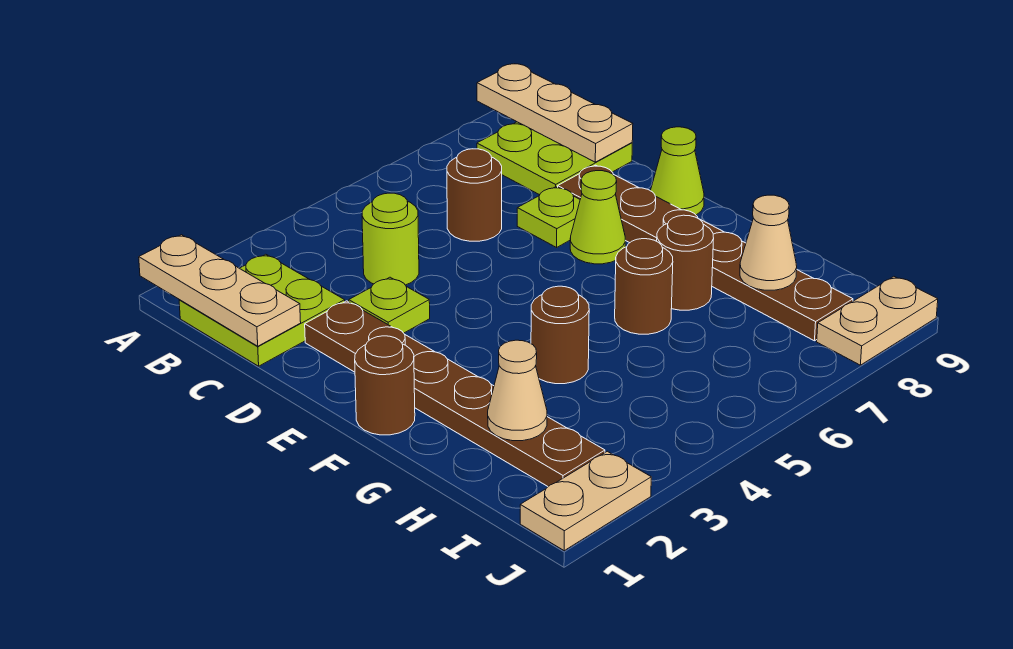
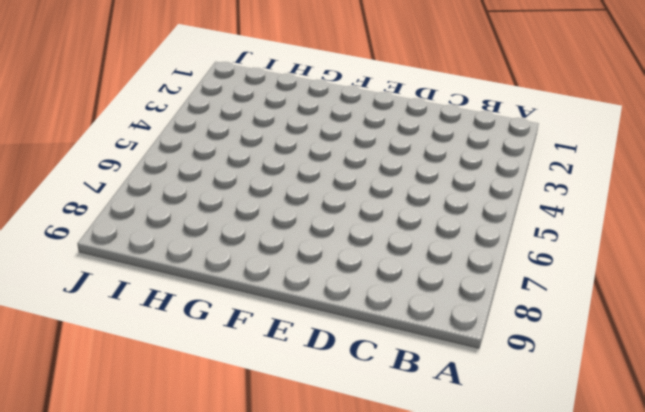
none -> lime plate B1:C2 level 1
none -> lime plate B8:C9 level 1
none -> lime round brick C4 level 1

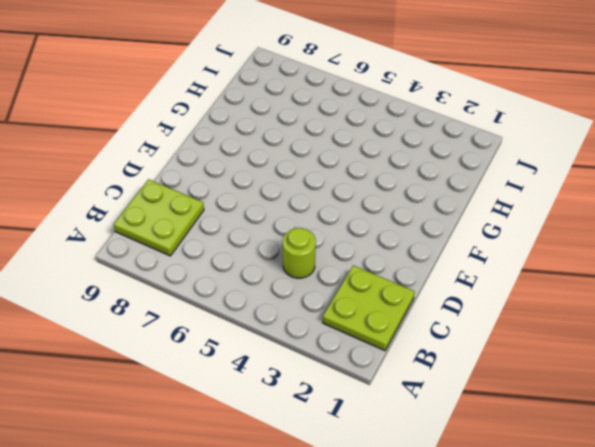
none -> brown round brick C6 level 1
none -> brown plate D2:I2 level 1
none -> lime plate D3 level 1

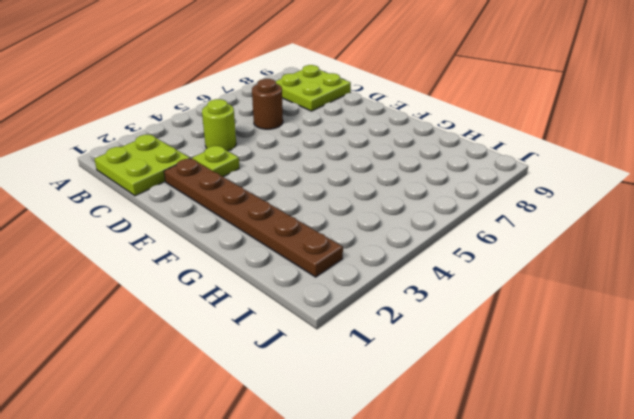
none -> lime plate D7 level 1
none -> brown plate D8:I8 level 1
none -> lime cone E7 level 1

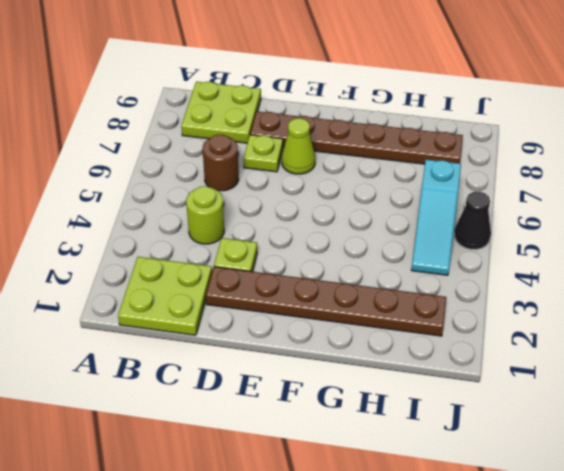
cyan slope I4:I6 level 1 top 6 -> none
black cone J5 level 1 -> none
none -> lime cone E9 level 1
none -> brown round brick F1 level 1
none -> brown round brick G4 level 1

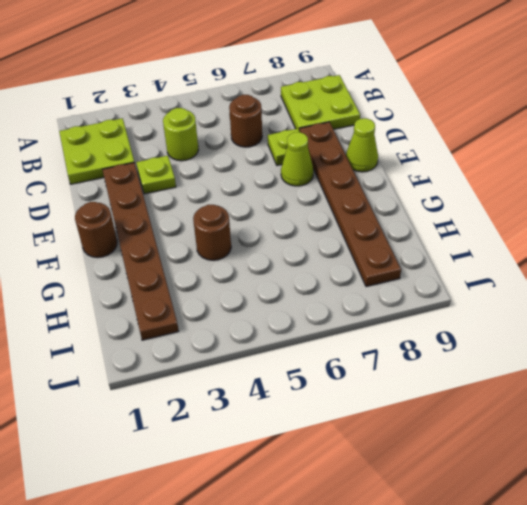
none -> brown round brick G6 level 1
none -> brown round brick G7 level 1
none -> tan plate J1:J2 level 1

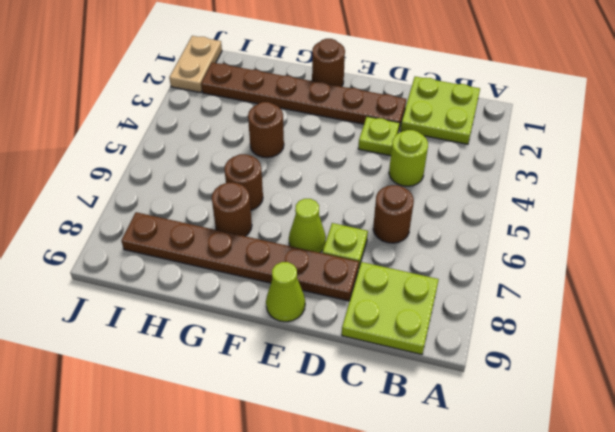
none -> tan plate J8:J9 level 1
none -> tan plate A1:C1 level 2
none -> tan plate A9:C9 level 2

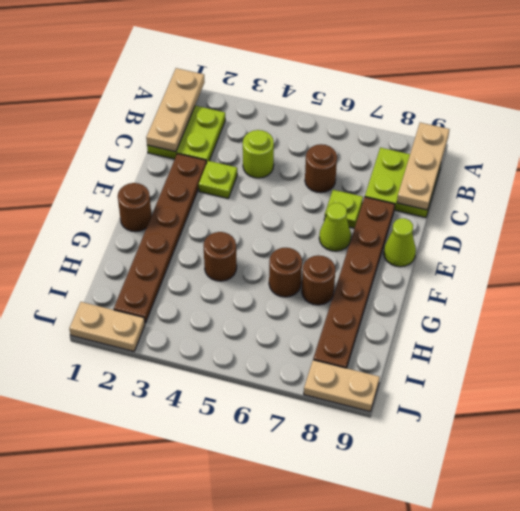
none -> tan cone H2 level 2
none -> tan cone H8 level 2

